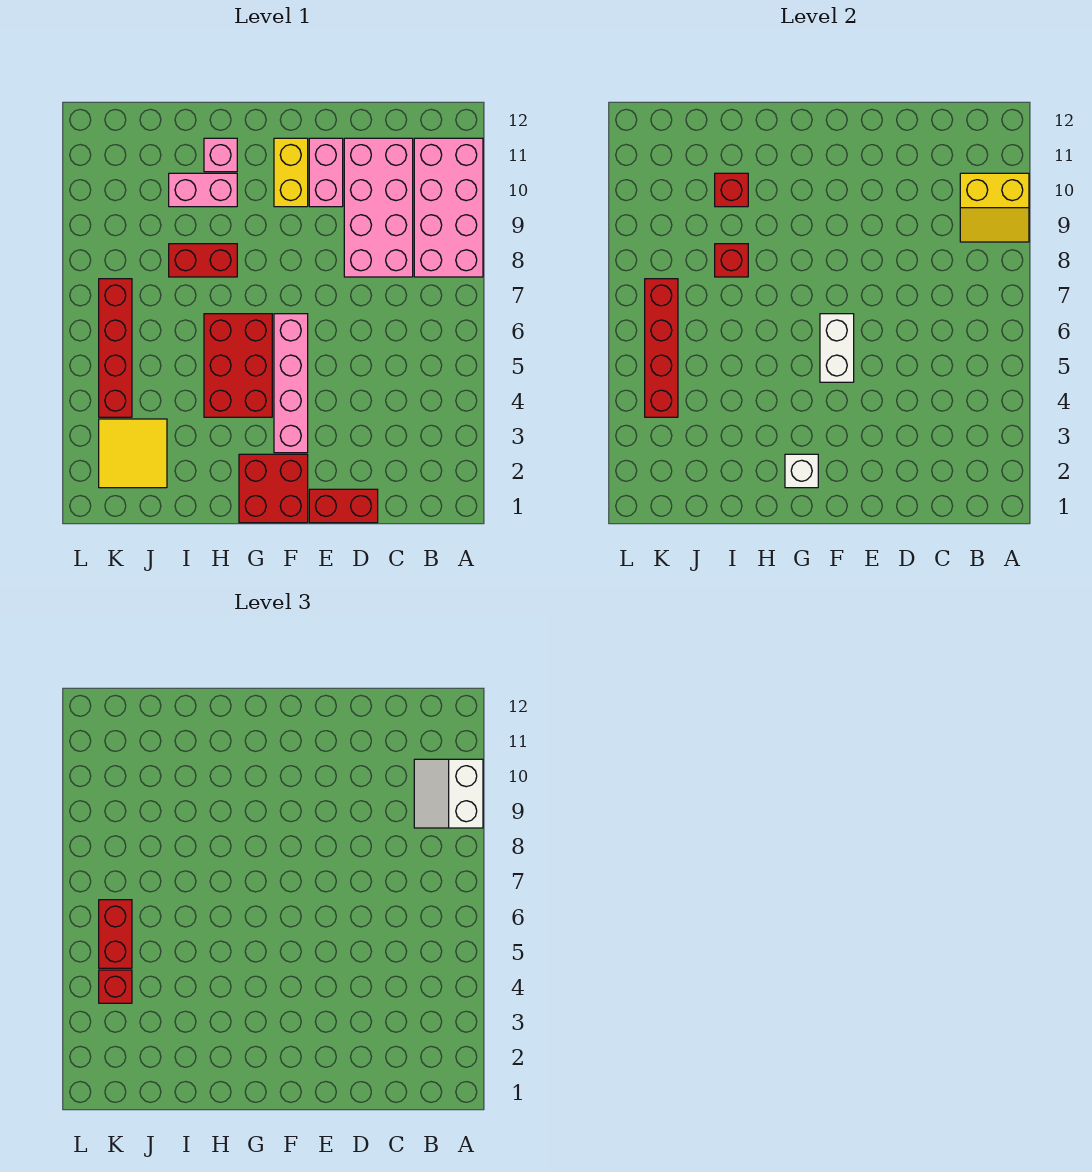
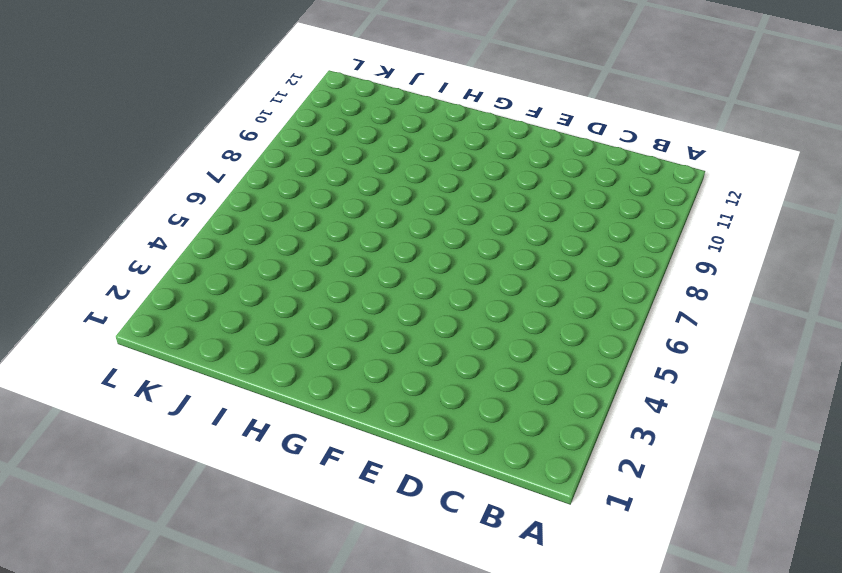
none -> pink brick A8:B11 level 1
none -> pink brick C8:D11 level 1
none -> red brick D1:E1 level 1

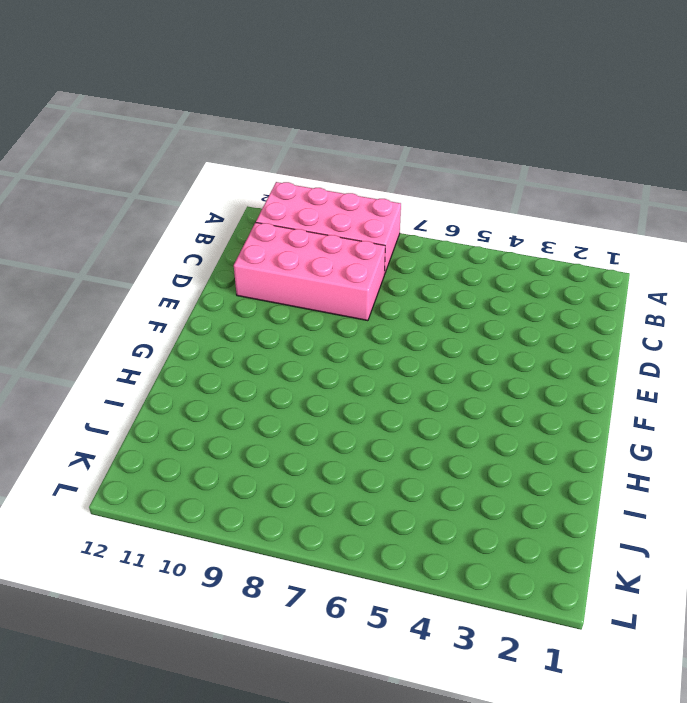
none -> red brick D1:E1 level 1
none -> pink brick E10:E11 level 1
none -> red brick F1:G2 level 1

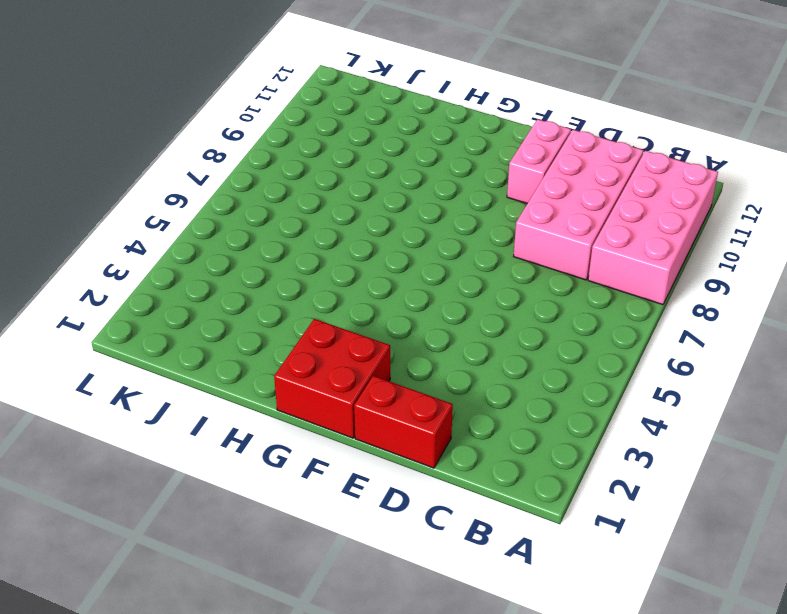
none -> pink brick F3:F6 level 1
none -> yellow brick F10:F11 level 1
none -> red brick G4:H6 level 1

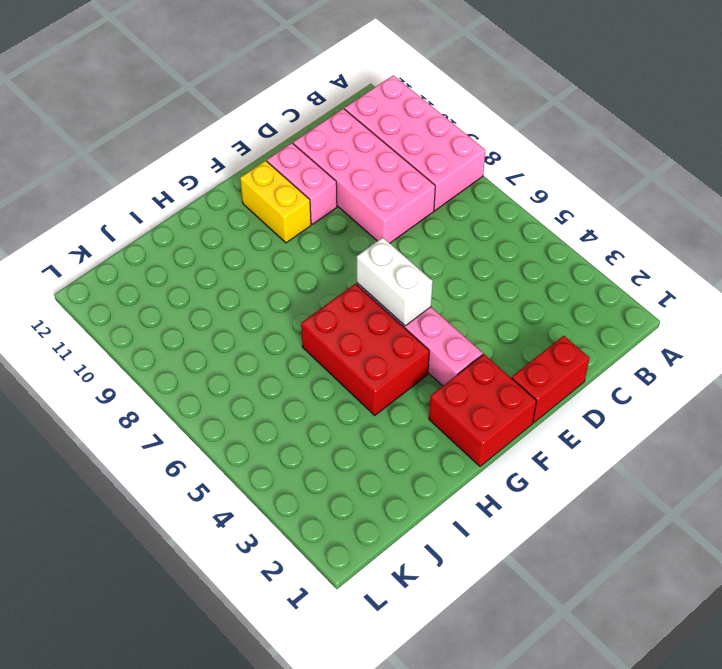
none -> red brick H8:I8 level 1
none -> pink brick H10:I10 level 1
none -> pink brick H11 level 1

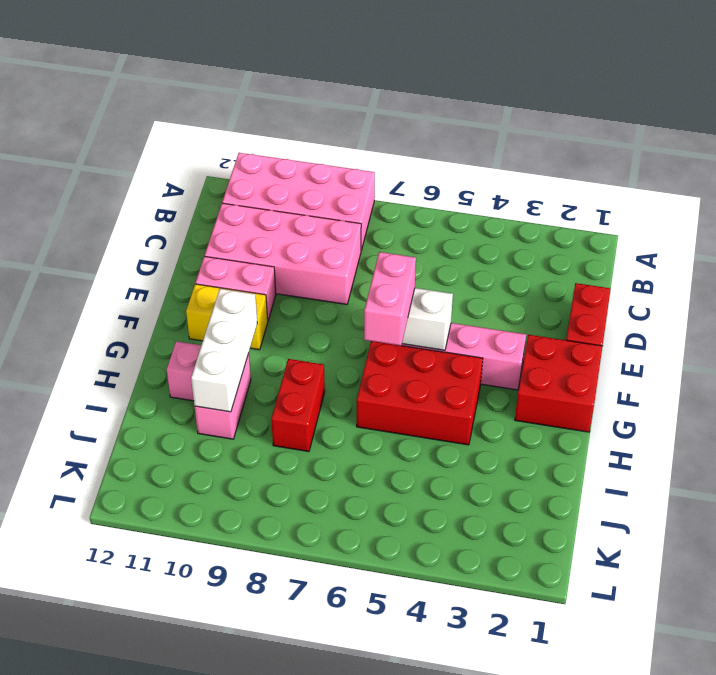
pink brick F6:G6 level 3 -> none
white brick G10:I10 level 2 -> red brick I10 level 2
none -> yellow tile J2:K3 level 1
none -> red brick K4:K7 level 1
none -> yellow slope A9:B10 level 2 top 10

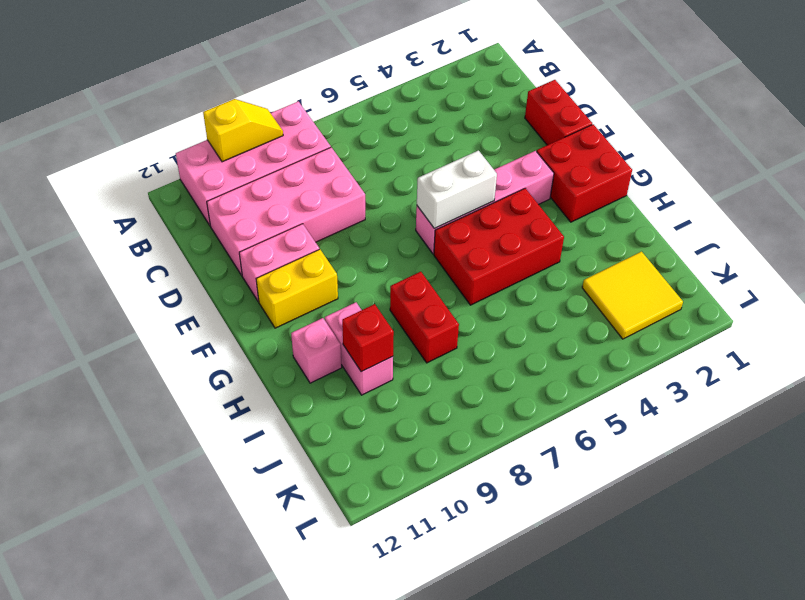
yellow slope A9:A10 level 2 top 10 -> yellow slope A9:B10 level 2 top 10
none -> red brick K4:K7 level 1
none -> white brick G2 level 2
none -> red brick I8 level 2

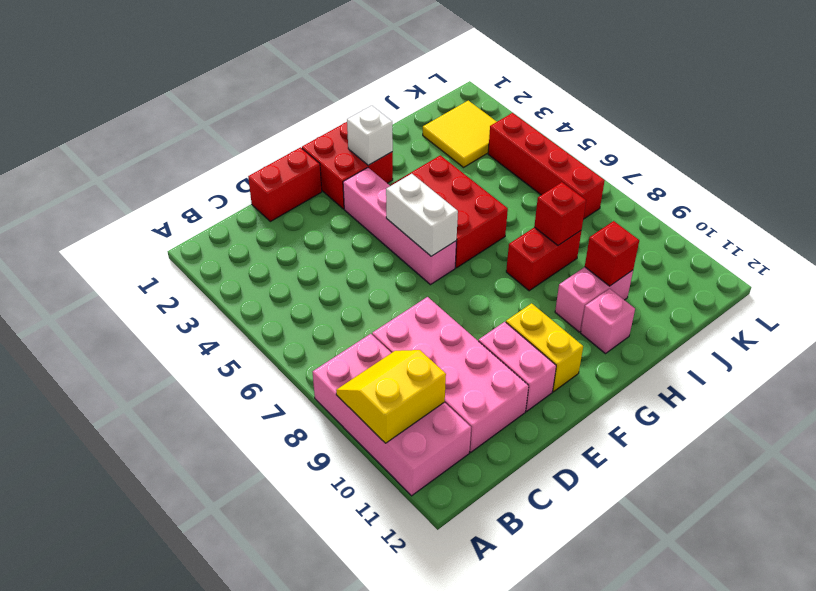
none -> red brick K4:K7 level 2
none -> white slope A9:B10 level 3 top A
none -> red brick K4 level 3

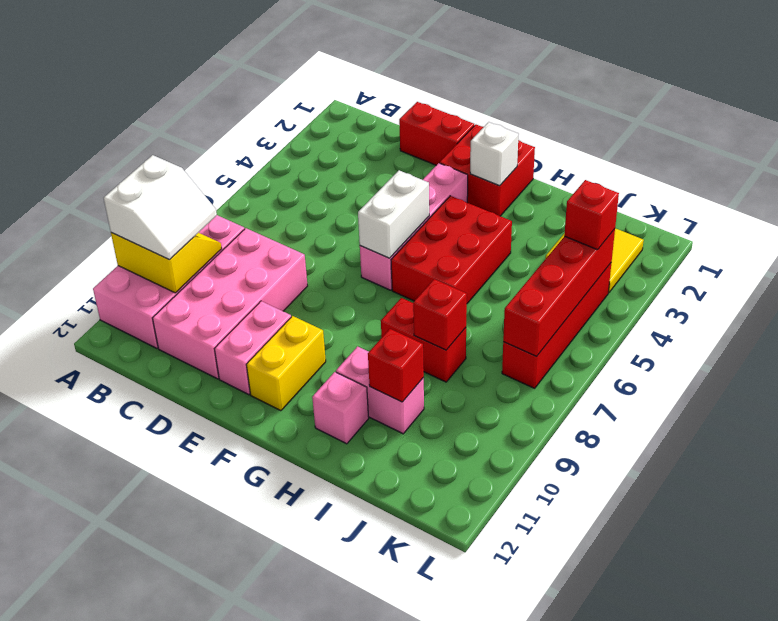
none -> red brick K5:K6 level 3

